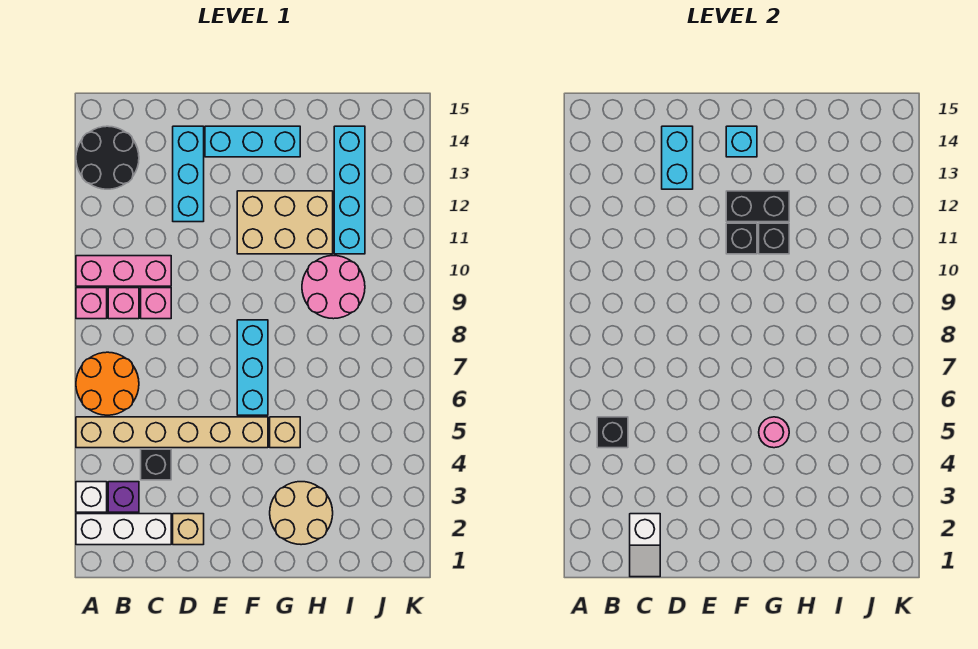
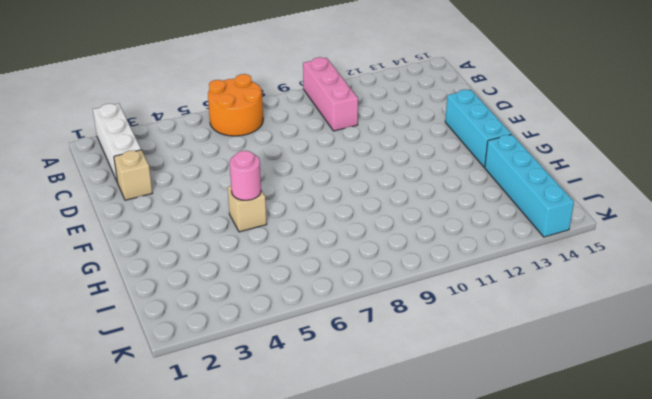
cyan brick H14:K14 level 1 -> cyan brick I11:I14 level 1
none -> white brick A3 level 1
none -> tan brick A5:F5 level 1
none -> pink brick A9 level 1

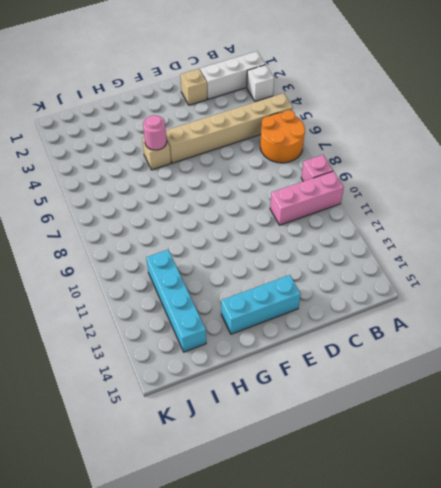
none -> black round brick A13:B14 level 1
none -> purple brick B3 level 1
none -> pink brick B9 level 1

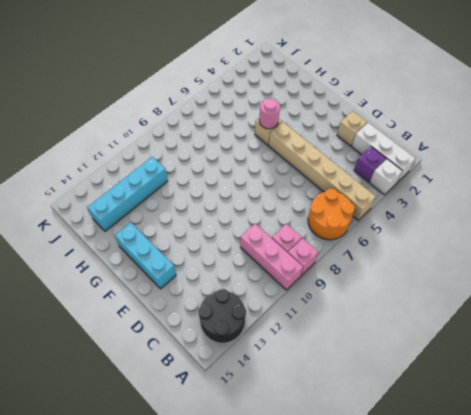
none -> black brick C4 level 1
none -> pink brick C9 level 1
none -> cyan brick D12:D14 level 1

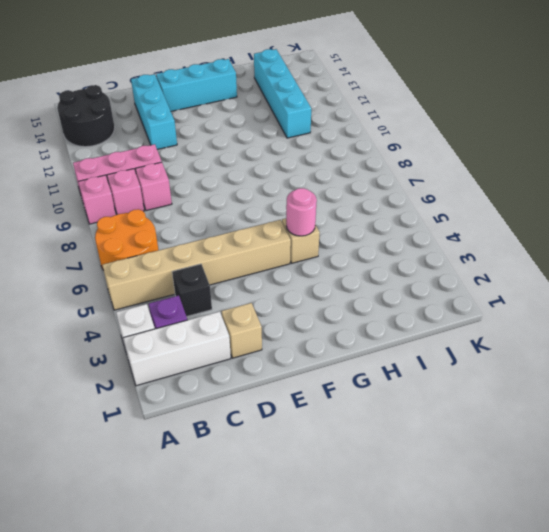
none -> cyan brick F6:F8 level 1
none -> tan brick F11:H12 level 1
none -> tan round brick G2:H3 level 1

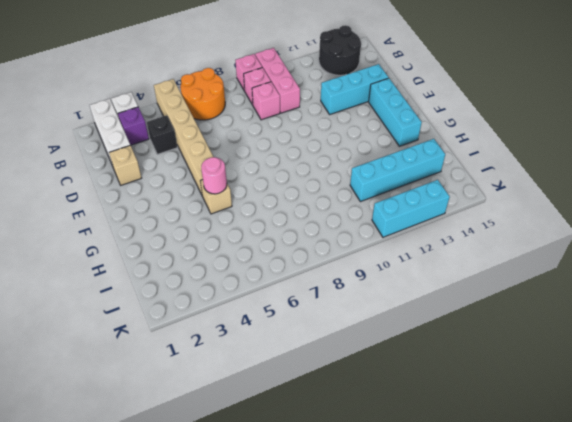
cyan brick K11:K13 level 1 -> cyan brick F6:F8 level 1
none -> tan brick F11:H12 level 1
none -> tan round brick G2:H3 level 1
none -> pink round brick H9:I10 level 1

